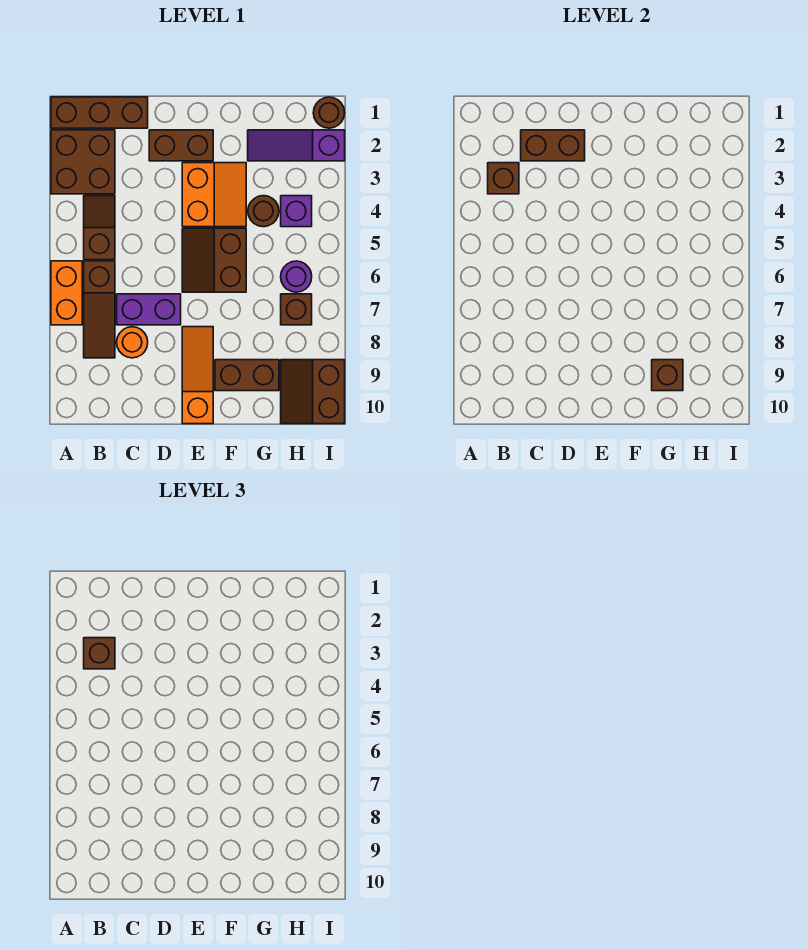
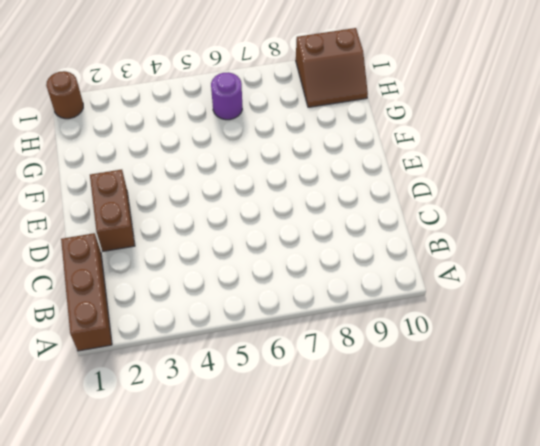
none -> brown brick A2:B3 level 1
none -> orange brick A6:A7 level 1
none -> brown slope B4:B5 level 1 top 5

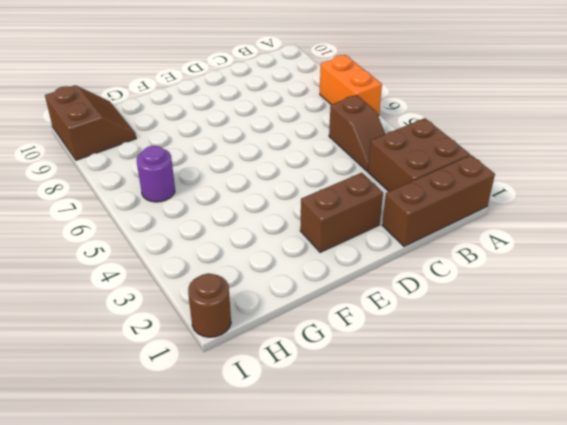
none -> brown slope B6:B8 level 1 top 6
none -> purple brick C7:D7 level 1
none -> orange round brick C8 level 1

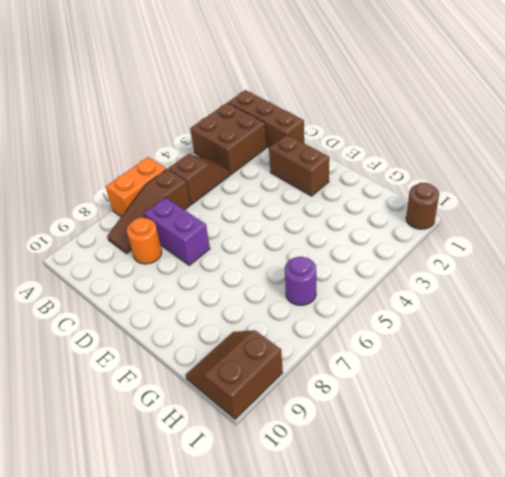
none -> orange slope E3:F4 level 1 top E
none -> brown slope E5:F6 level 1 top F
none -> orange slope E8:E10 level 1 top 10

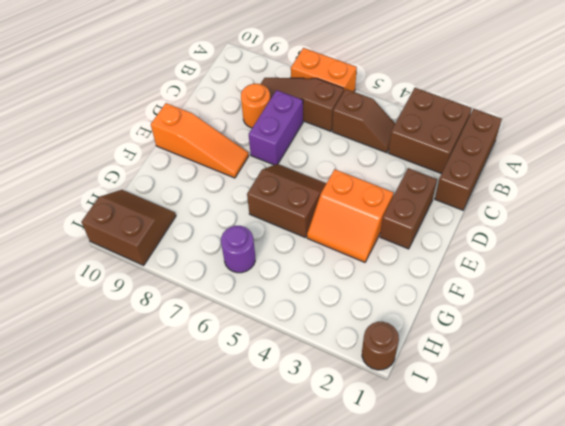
none -> brown brick F9:G9 level 1
none -> purple slope G2:I2 level 1 top I
none -> brown round brick G4 level 1

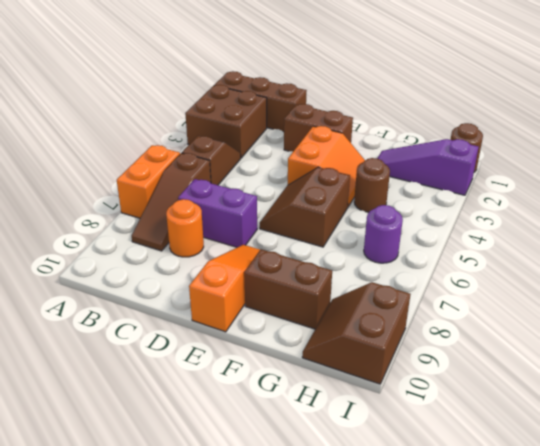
none -> purple brick H4 level 1
none -> brown brick H7 level 1
none -> brown brick B3 level 2

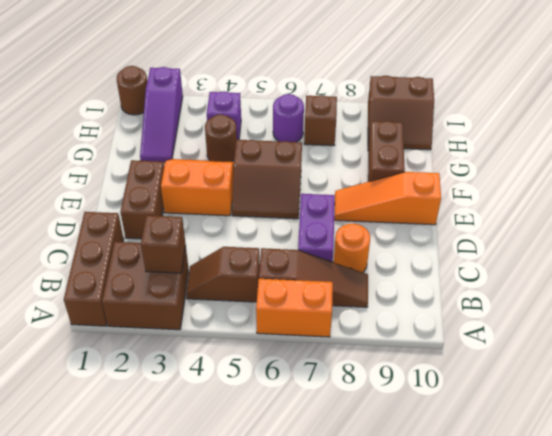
none -> brown brick C2:D2 level 2
none -> brown brick G9 level 2
none -> brown brick B3 level 3

